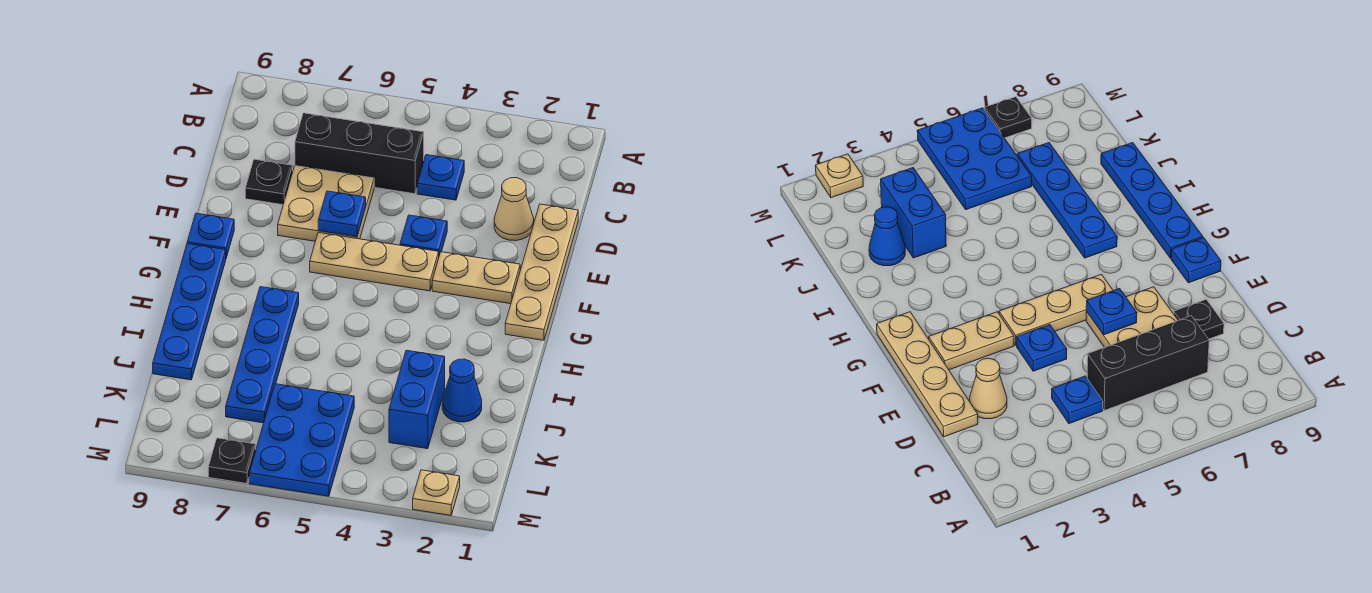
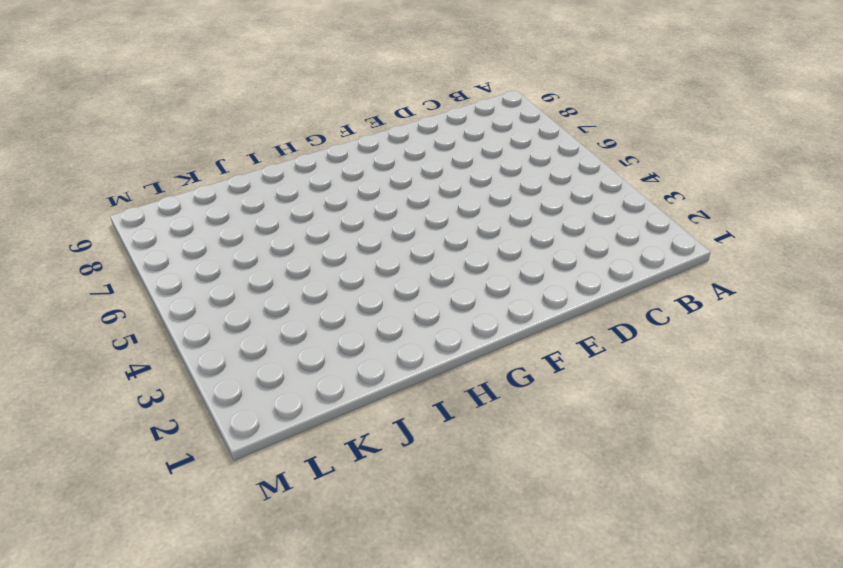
none -> blue plate C4 level 1
none -> black brick C5:C7 level 1
none -> tan plate D1:G1 level 1

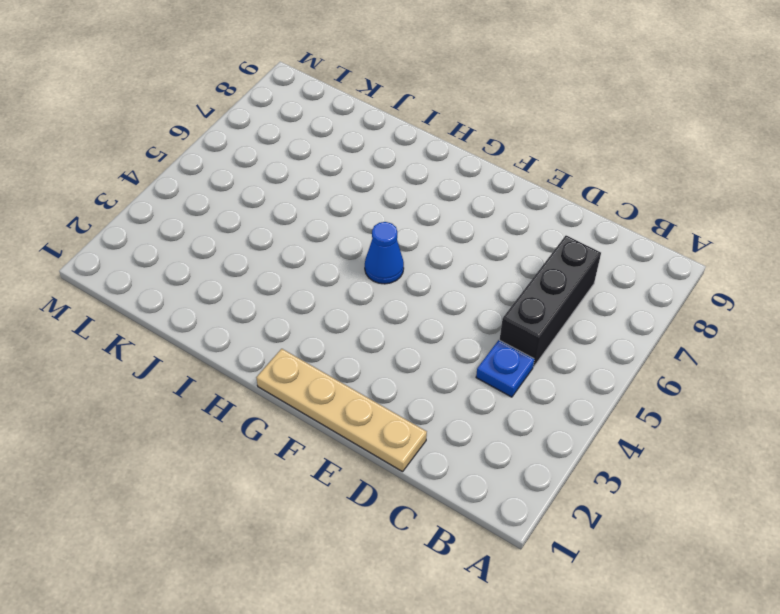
blue cone G5 level 1 -> blue cone J2 level 1
none -> tan cone D2 level 1
none -> tan plate D6:E7 level 1
none -> black plate D8 level 1

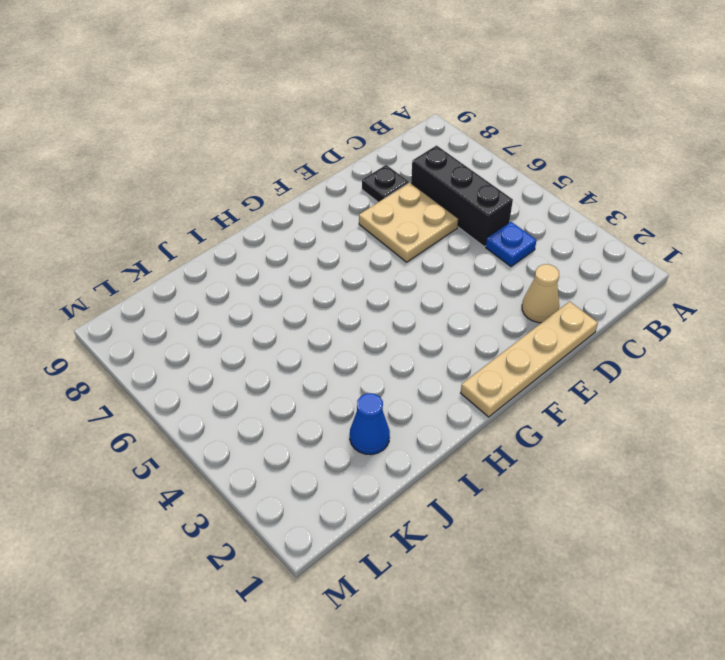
none -> blue plate E4 level 1
none -> tan plate F2:F3 level 1
none -> tan plate F4:F6 level 1

